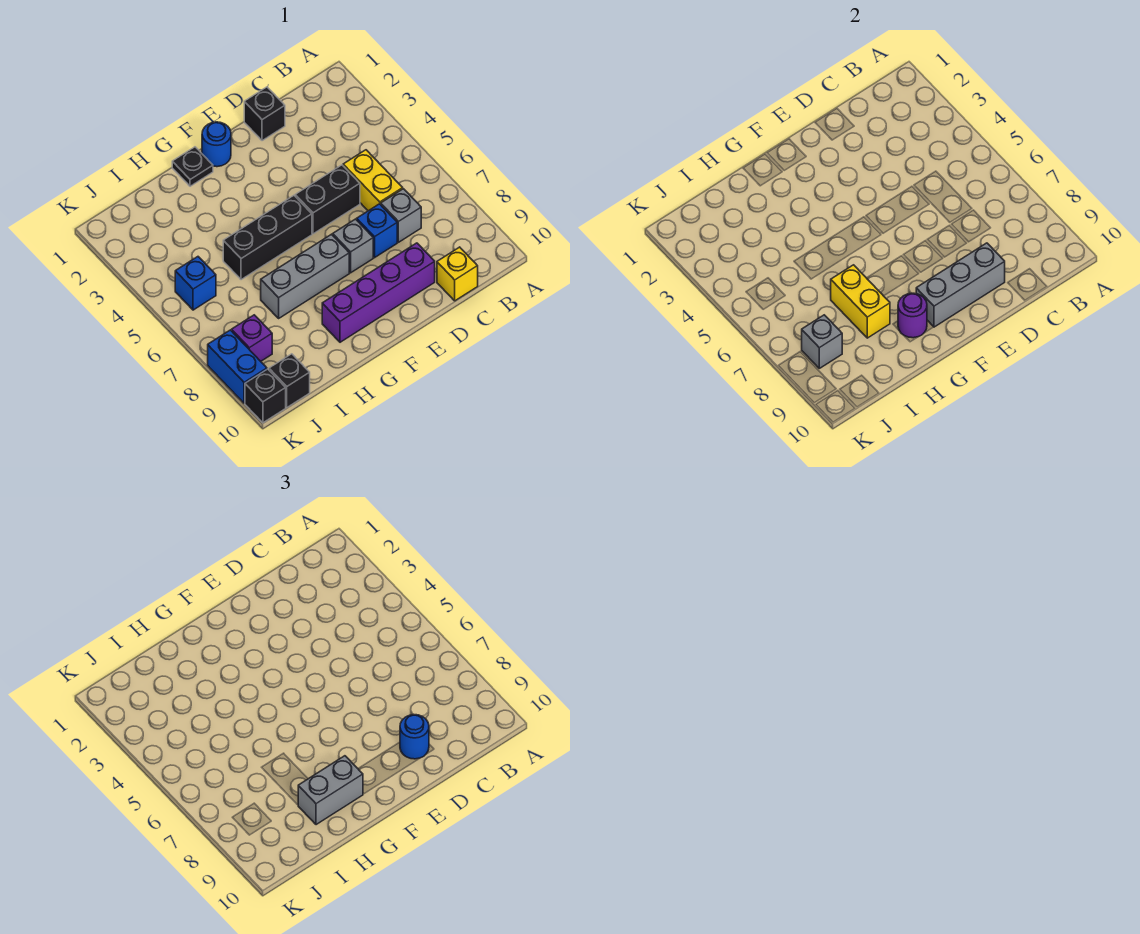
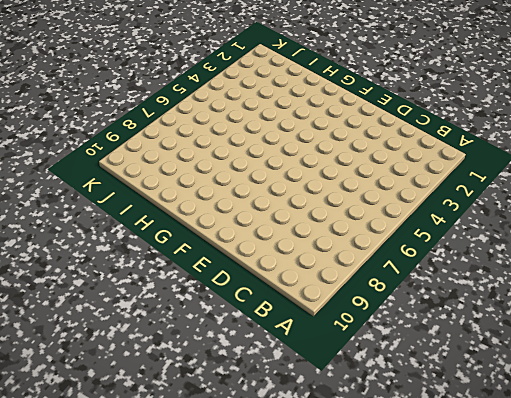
none -> yellow brick C5:C6 level 1
none -> grey brick C7 level 1
none -> yellow brick C10 level 1

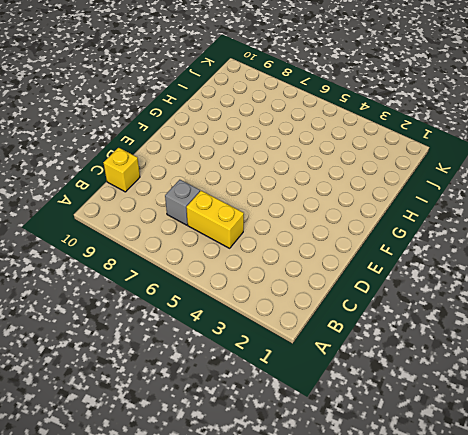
none -> black brick D1 level 1
none -> black brick D5:E5 level 1
none -> blue brick D7 level 1

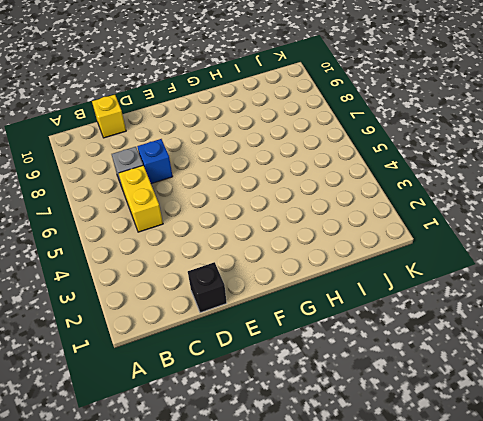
none -> black brick D5:E5 level 1
none -> purple brick D9:G9 level 1
none -> grey brick E7 level 1

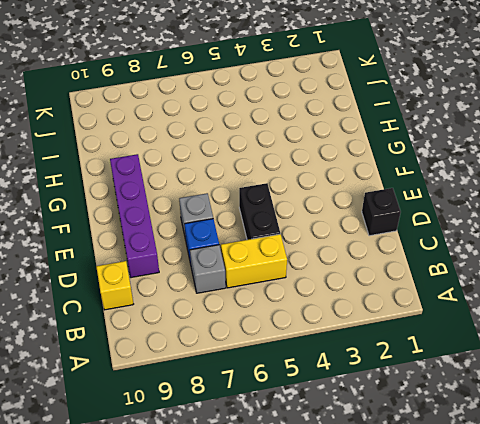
none -> blue round brick F1 level 1
none -> black brick F5:H5 level 1
none -> grey brick F7:H7 level 1

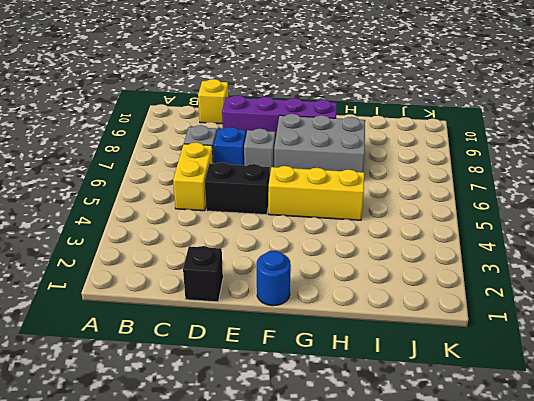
yellow brick F5:H5 level 1 -> black brick F5:H5 level 1
grey brick F7:H8 level 1 -> grey brick F7:H7 level 1
none -> black plate G1 level 1
none -> blue brick J5 level 1
none -> purple brick J8 level 1

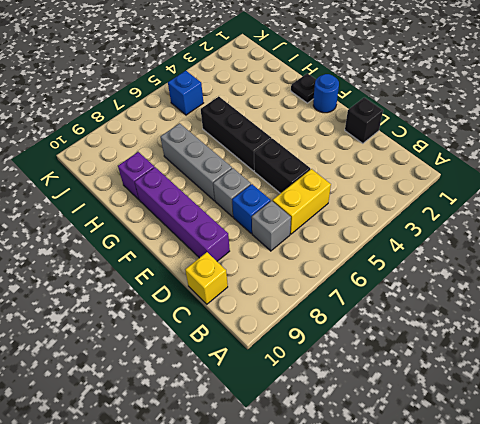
purple brick H9 level 1 -> purple brick J8 level 1
none -> black brick J10 level 1
none -> blue brick K8:K9 level 1
none -> black brick K10 level 1

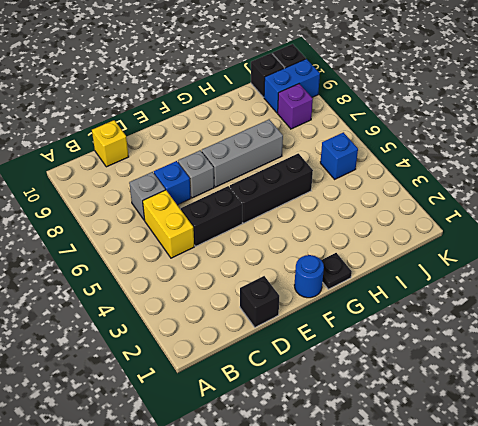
blue brick J9:K9 level 1 -> blue brick K8:K9 level 1
none -> purple brick D9:G9 level 1
none -> grey brick D9:F9 level 2
none -> purple round brick G9 level 2

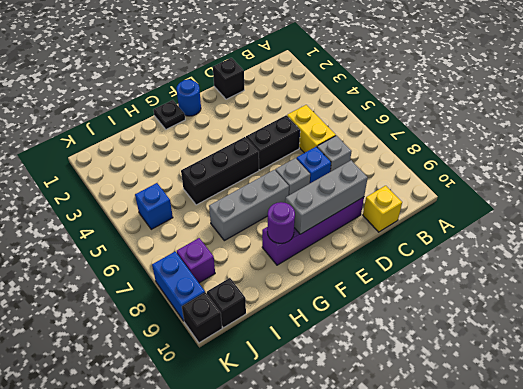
none -> yellow brick H7:H8 level 2
none -> grey brick J8 level 2
none -> blue round brick D9 level 3

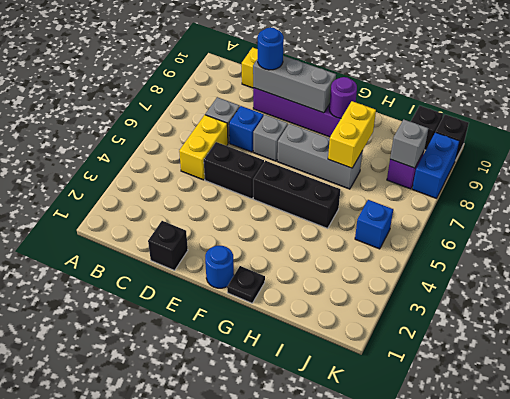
none -> grey brick G9:H9 level 3

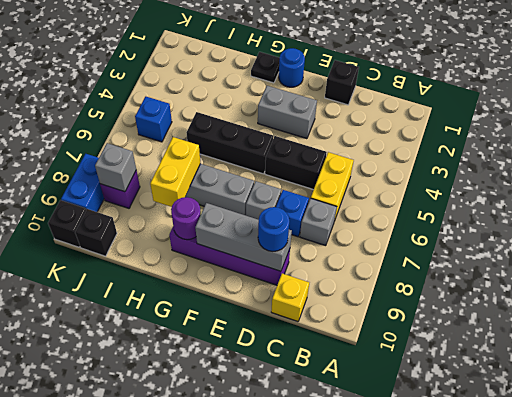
grey brick E3:F3 level 1 -> grey brick G9:H9 level 3

